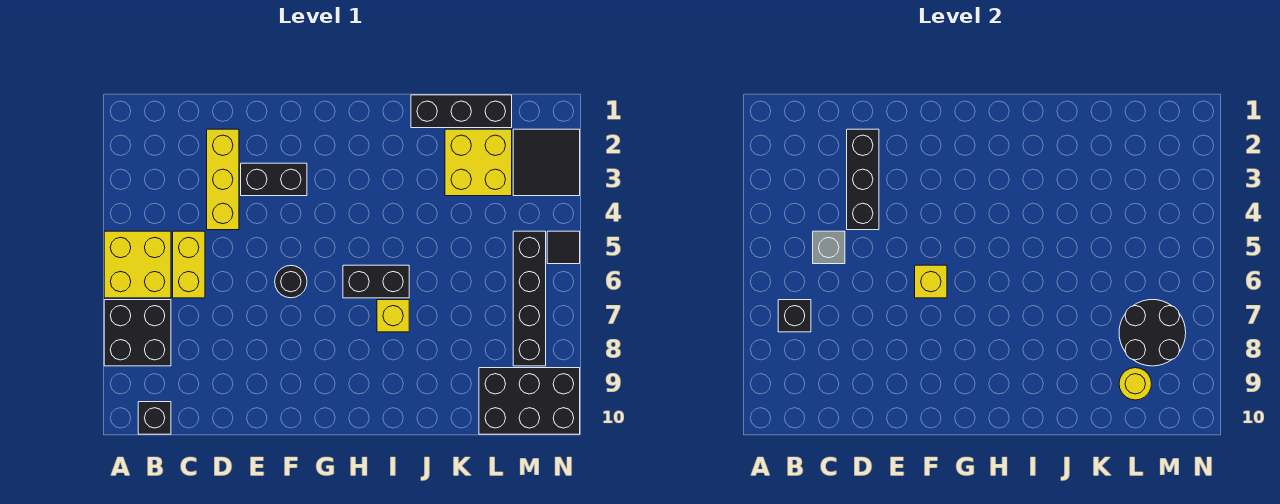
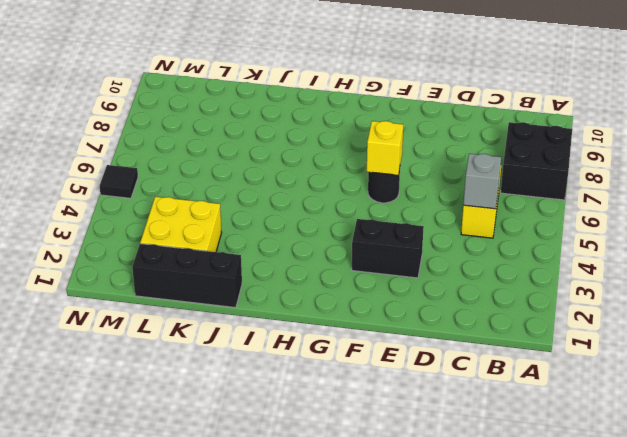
none -> yellow brick A5:B6 level 1
none -> black brick B10 level 1
none -> yellow brick D2:D4 level 1

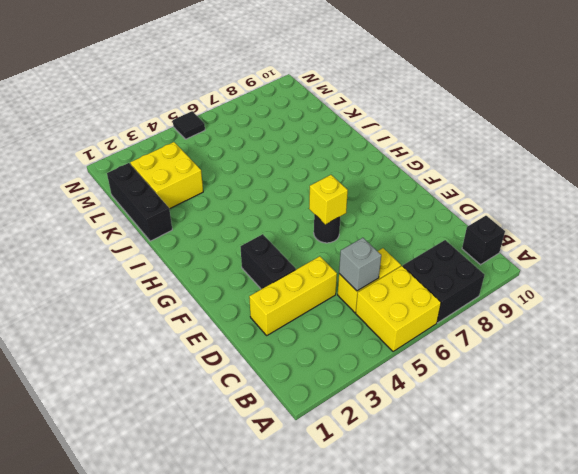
none -> black brick H6:I6 level 1
none -> yellow brick I7 level 1
none -> black brick L9:N10 level 1

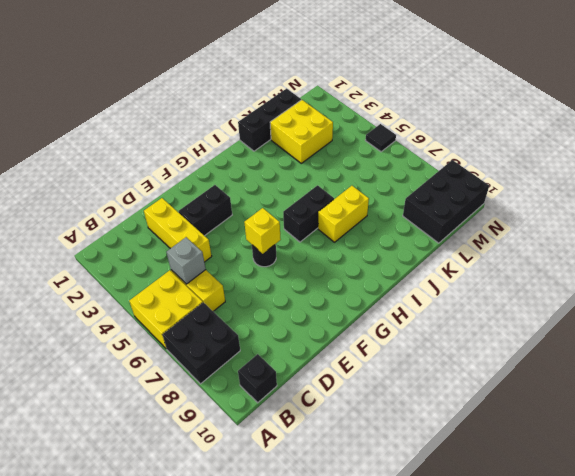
yellow brick I7:J7 level 1 -> yellow brick I7 level 1
none -> black tile M2:N3 level 1
none -> black brick M5:M8 level 1
none -> black brick B7 level 2

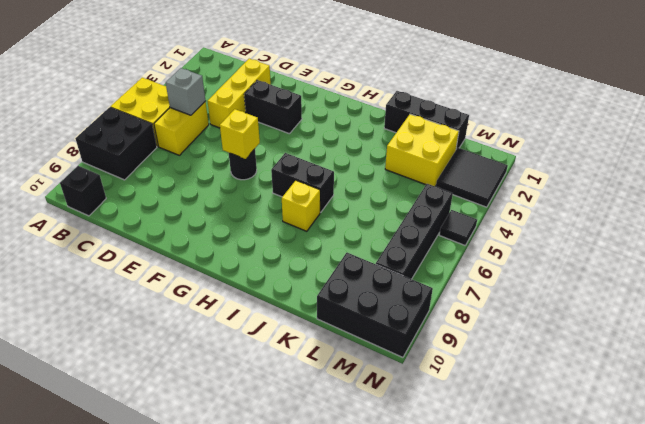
none -> black brick B7 level 2
none -> black brick D2:D4 level 2
none -> black round brick L7:M8 level 2

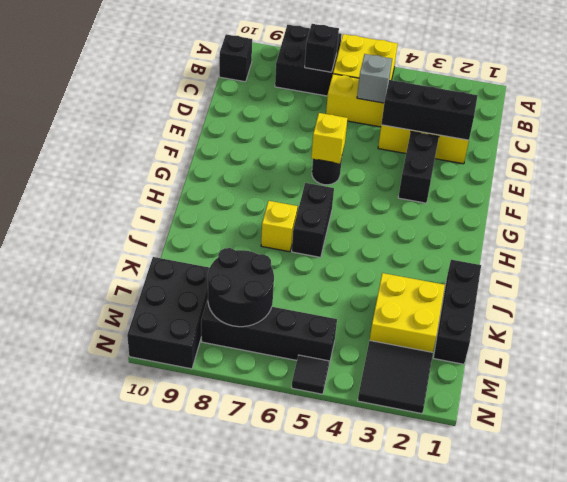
none -> yellow round brick L9 level 2

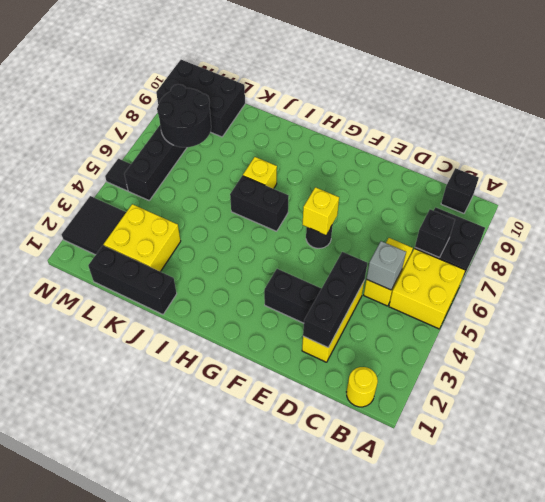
yellow round brick B1 level 1 -> yellow round brick L9 level 2

